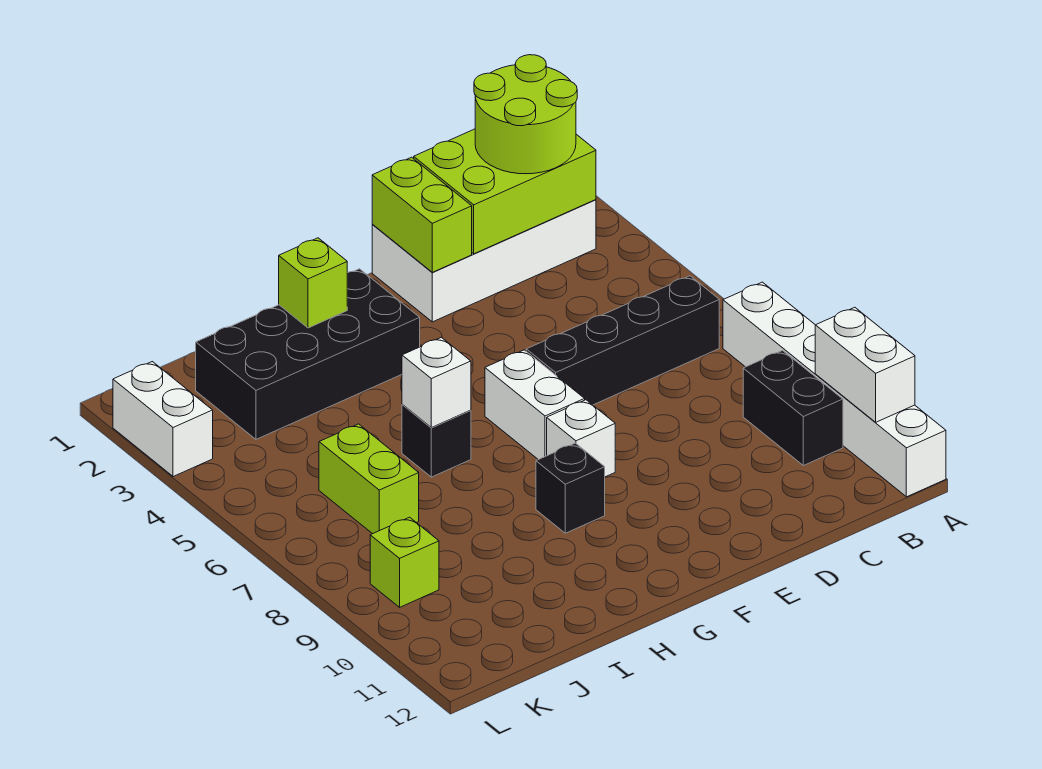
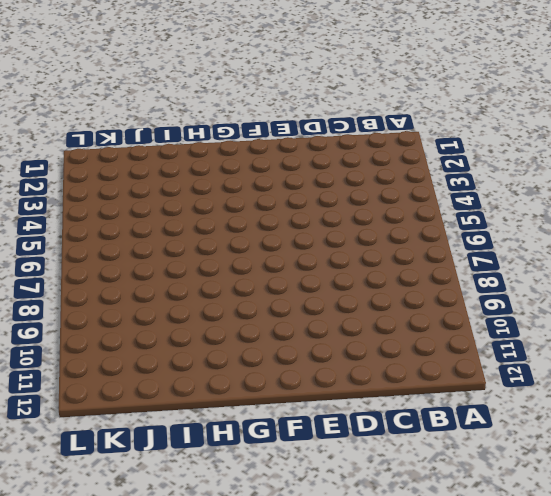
none -> white brick A7:A12 level 1
none -> white brick B1:E2 level 1
none -> black brick B6:E6 level 1

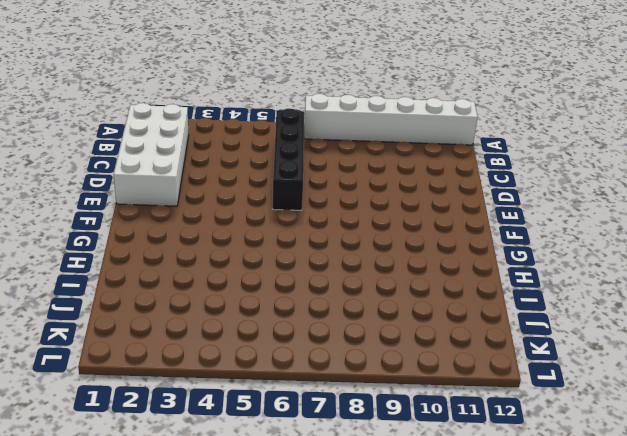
none -> black brick B9:B10 level 1
none -> white brick F6:F7 level 1
none -> white brick F8 level 1

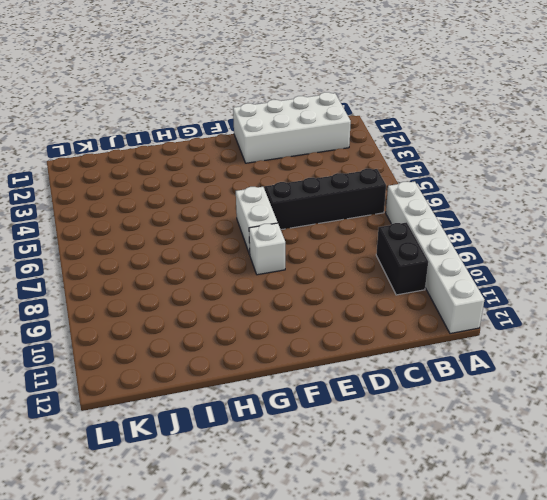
none -> black brick G2:J3 level 1
none -> black brick G9 level 1
none -> black brick H6 level 1

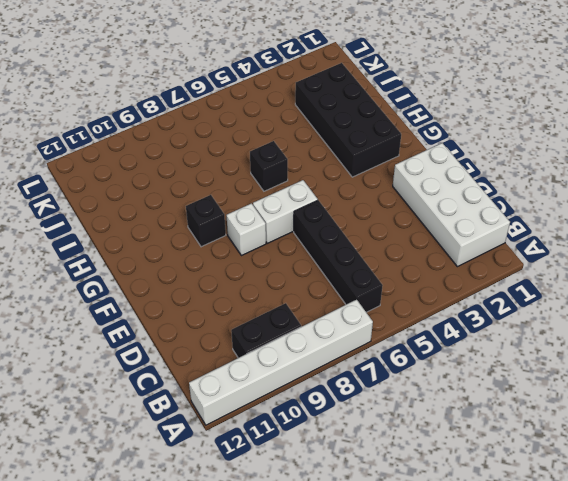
none -> lime brick J6:J7 level 1
none -> lime brick K9 level 1
none -> white brick L2:L3 level 1

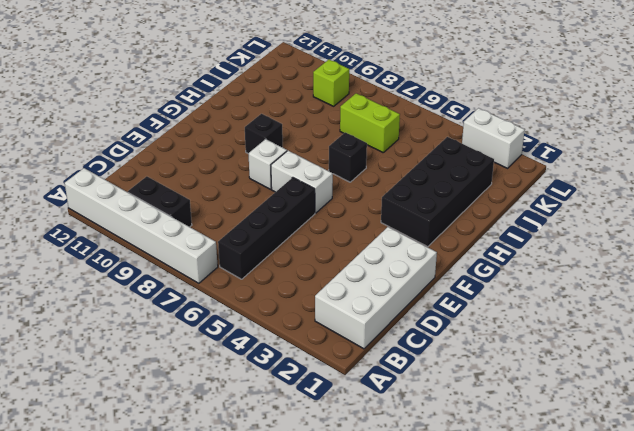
none -> white brick A10:A11 level 2
none -> lime brick B1:D2 level 2
none -> lime brick E1:E2 level 2

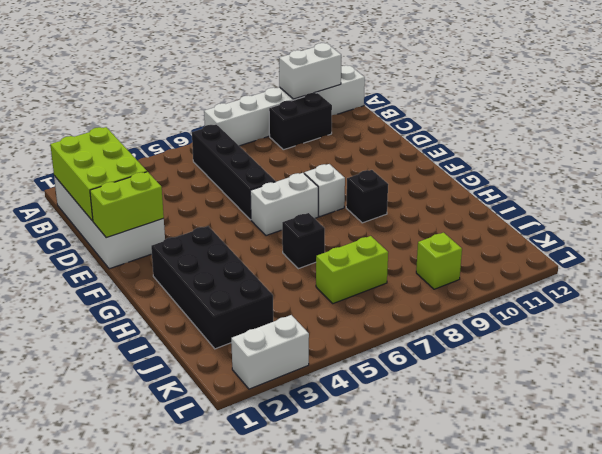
none -> lime brick H2 level 2
none -> white brick H6 level 2
none -> lime round brick B1:C2 level 3

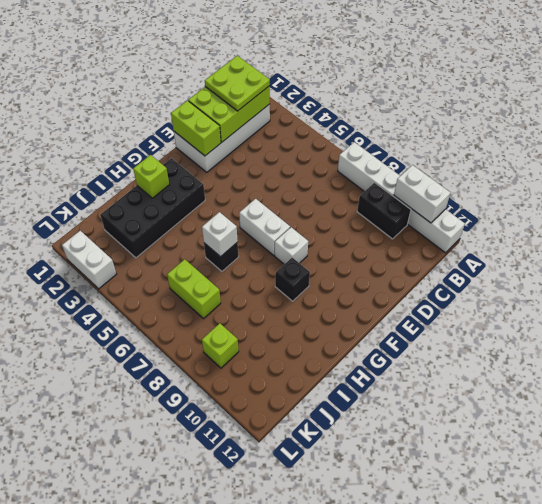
lime plate B1:C2 level 3 -> lime round brick B1:C2 level 3
none -> black brick B6:E6 level 1

